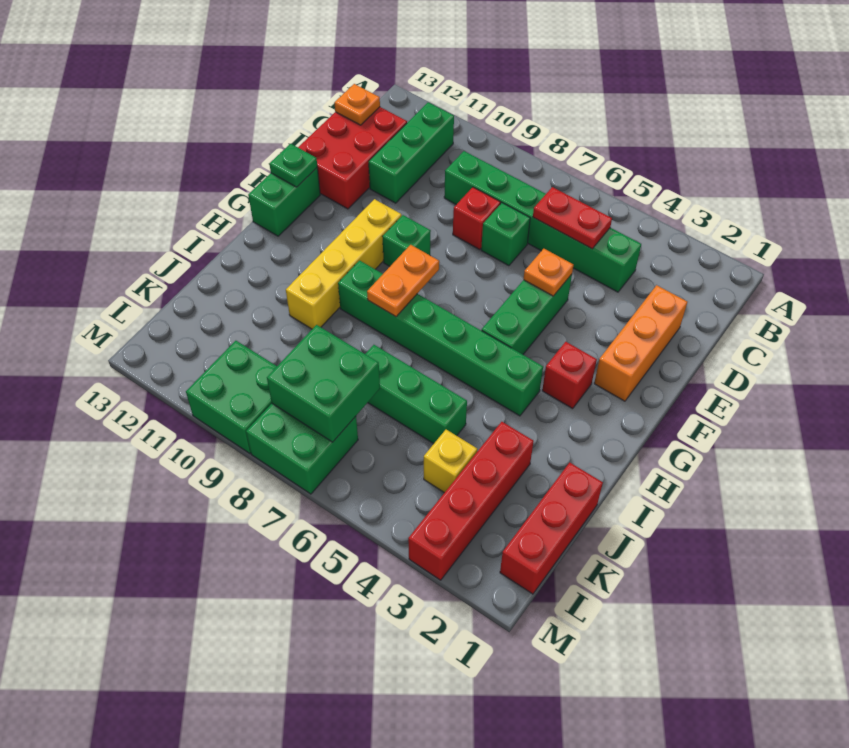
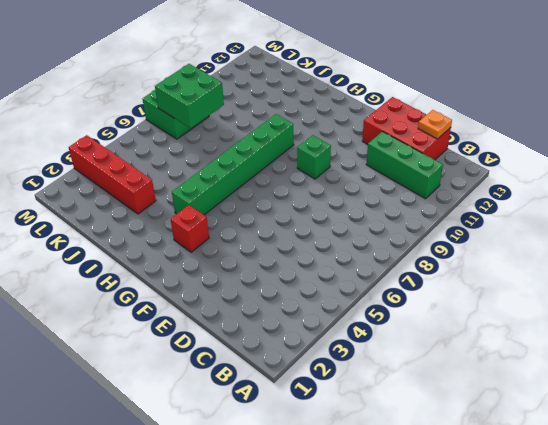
none -> green brick C4:C9 level 1
none -> orange brick D2:F2 level 1
none -> green brick D7 level 1

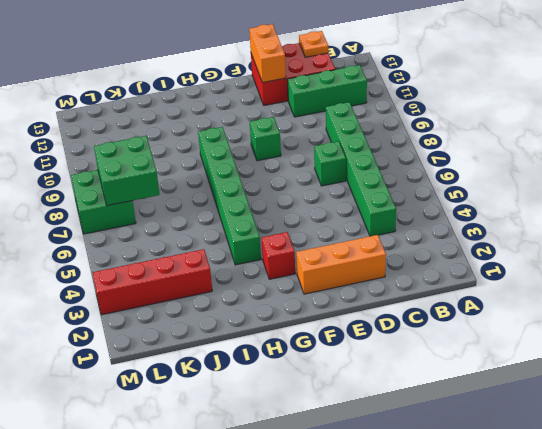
orange brick E12:E13 level 2 -> none
none -> red brick D8 level 1
none -> green brick E5:G5 level 1
none -> yellow brick F10:I10 level 1

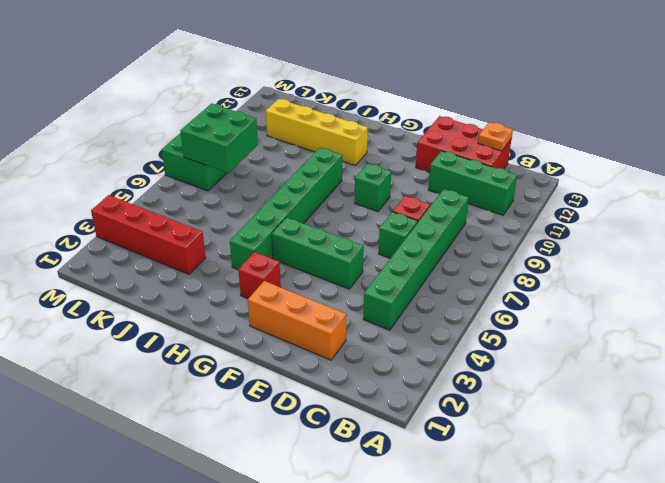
yellow brick H11:K11 level 1 -> yellow brick F10:I10 level 1
none -> green brick F13:G13 level 1
none -> red brick J1:L1 level 1
none -> green brick J5:J7 level 1

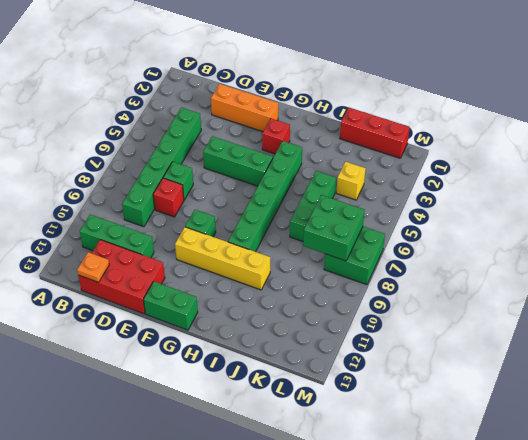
none -> red brick J3:M3 level 1
none -> green brick L9:M10 level 1
none -> red plate C5:C6 level 2

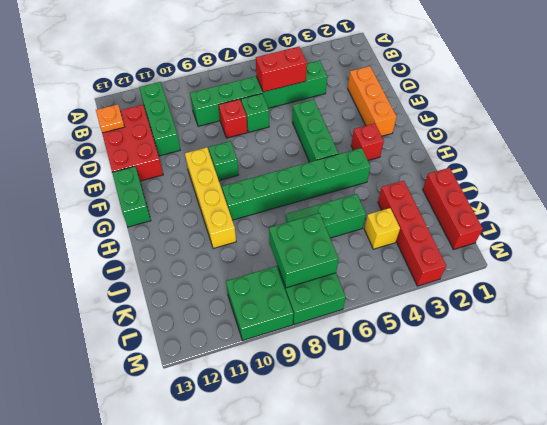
red brick C5:C6 level 2 -> red plate C5:C6 level 2
none -> orange plate E5 level 2
none -> green plate F13 level 2
none -> orange plate G8:H8 level 2

